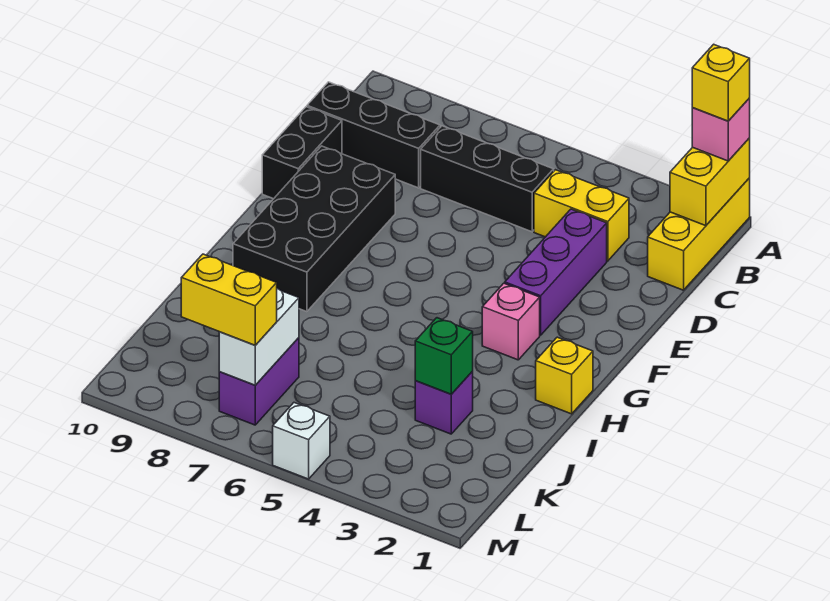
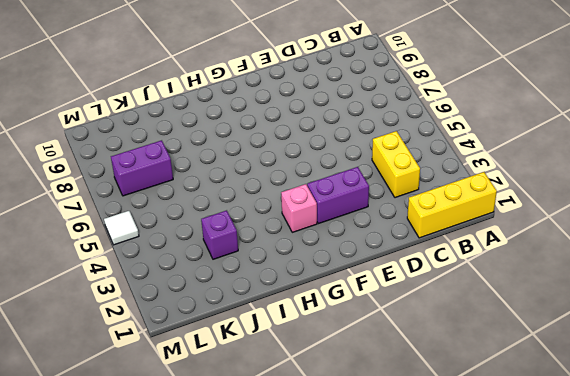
purple brick E3:F3 level 1 -> purple brick D3:F3 level 1
white tile M5 level 1 -> white brick M5 level 1
none -> black brick C5:C7 level 1
none -> black brick C8:C10 level 1
none -> black brick D10:E10 level 1

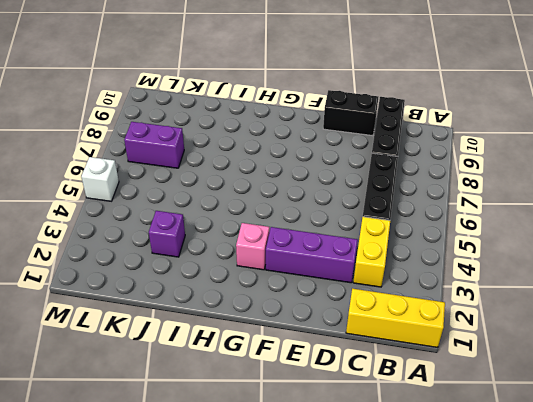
none -> black brick E8:H9 level 1
none -> yellow brick H1 level 1
none -> yellow brick A1:B1 level 2

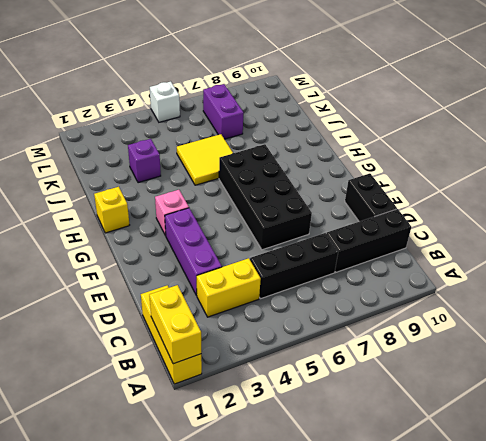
black brick E6:H7 level 1 -> black brick E8:H9 level 1
yellow tile I5:J6 level 1 -> none
none -> green brick J3 level 2
none -> white brick K7:L7 level 2
none -> pink brick A1 level 3

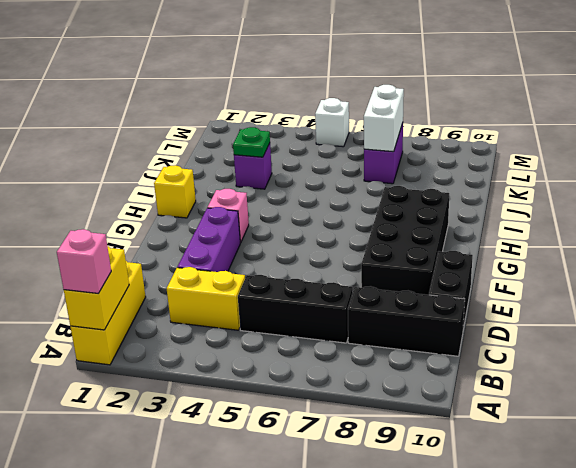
green plate J3 level 2 -> green brick J3 level 2
none -> yellow brick L7:L8 level 3
none -> yellow brick A1 level 4

